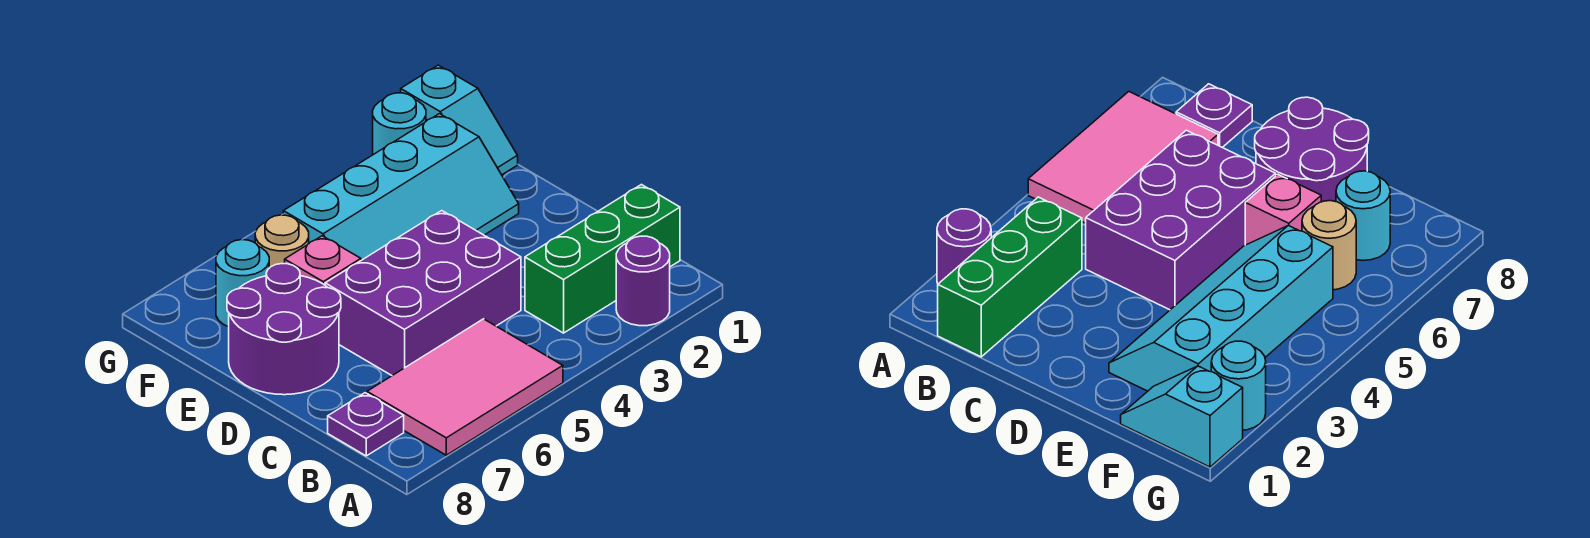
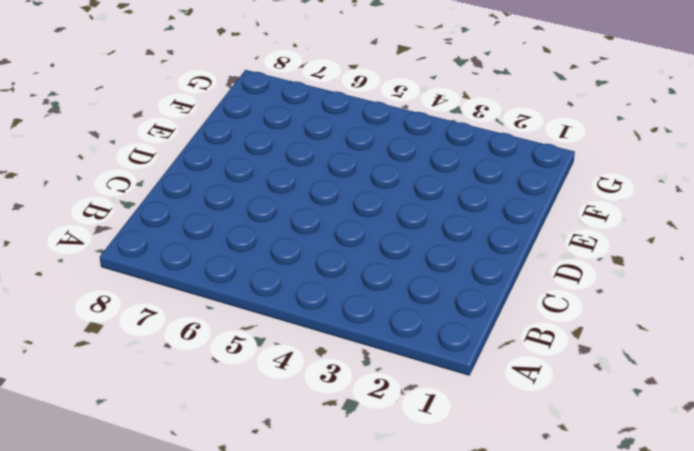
none -> purple round brick A2 level 1
none -> pink tile A5:B7 level 1
none -> green brick B1:B3 level 1

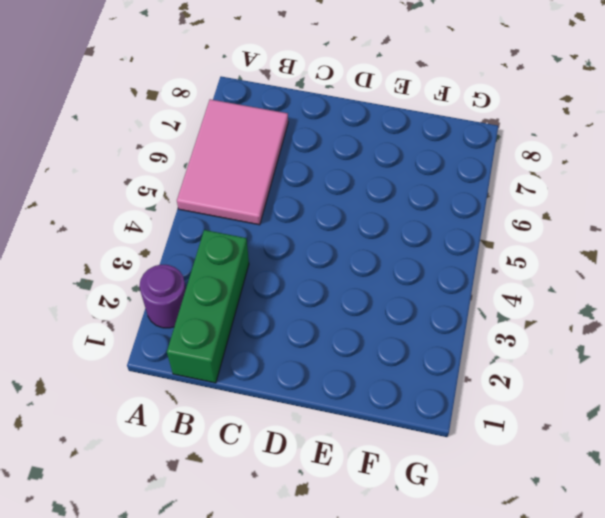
none -> purple plate B8 level 1
none -> purple brick C4:D6 level 1
none -> purple round brick D7:E8 level 1

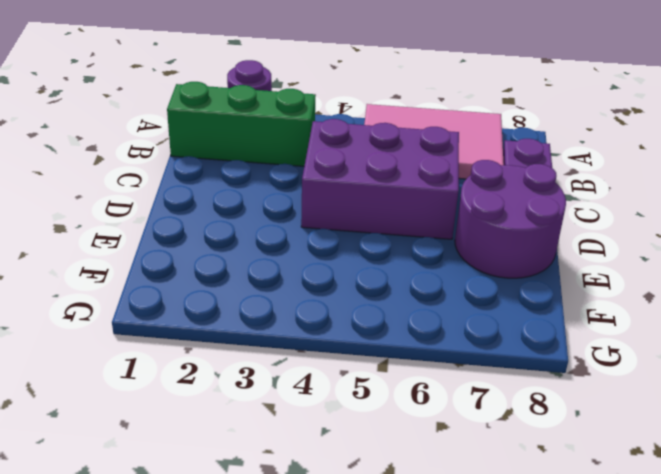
none -> cyan slope E2:F5 level 1 top F
none -> pink brick E6 level 1
none -> cyan slope F1:G1 level 1 top G

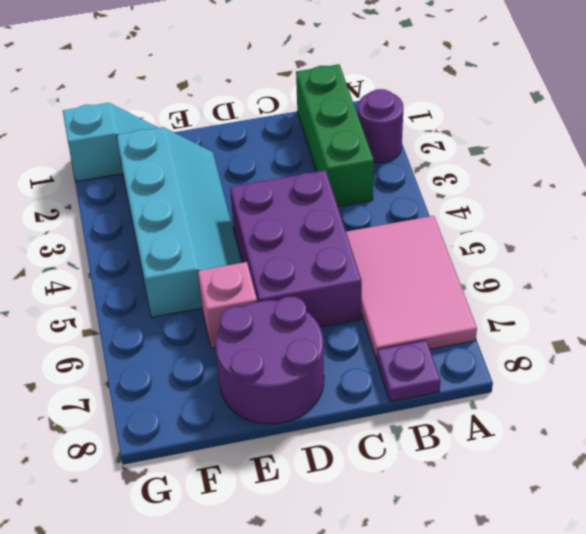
none -> tan round brick F6 level 1
none -> cyan round brick F7 level 1
none -> cyan round brick G2 level 1

